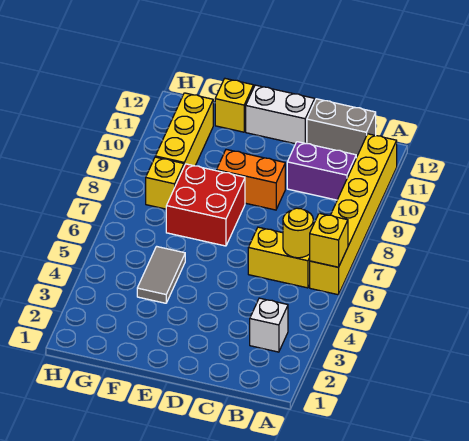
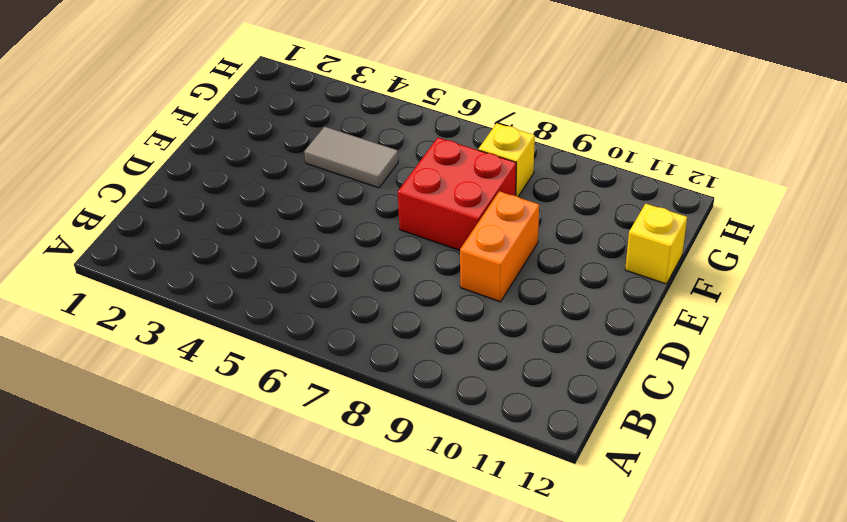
none -> yellow brick A6:A11 level 1
none -> white brick B3 level 1
none -> yellow brick B6:C6 level 1

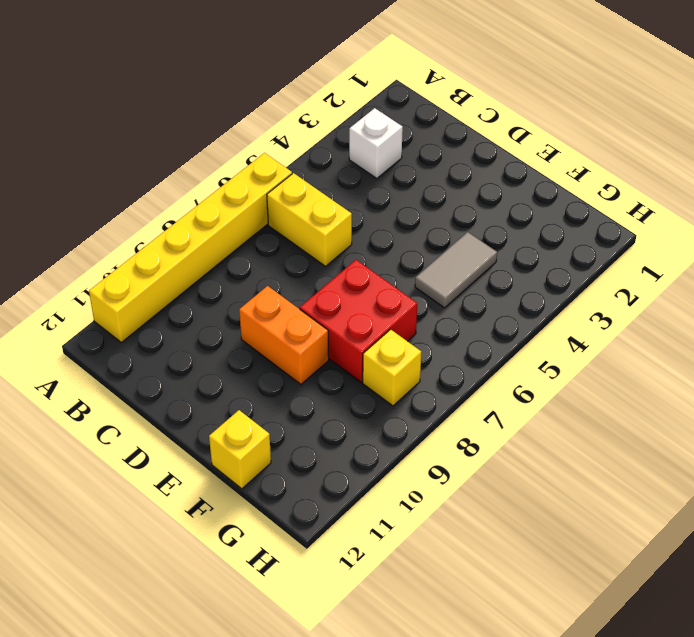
none -> purple brick B10:C10 level 1
none -> grey brick B12:C12 level 1
none -> white brick D12:E12 level 1

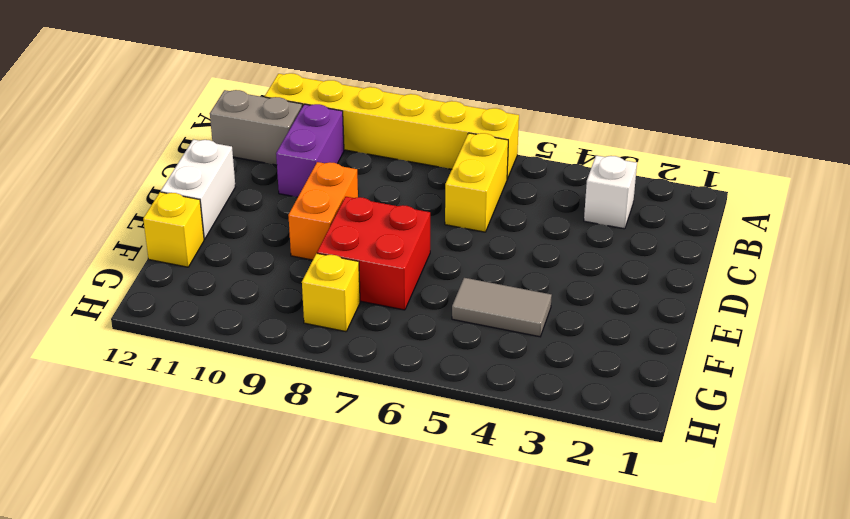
grey brick B11:B12 level 1 -> grey brick B12:C12 level 1
none -> yellow brick G9:G11 level 1
none -> yellow brick A6 level 2
none -> yellow round brick B6 level 2

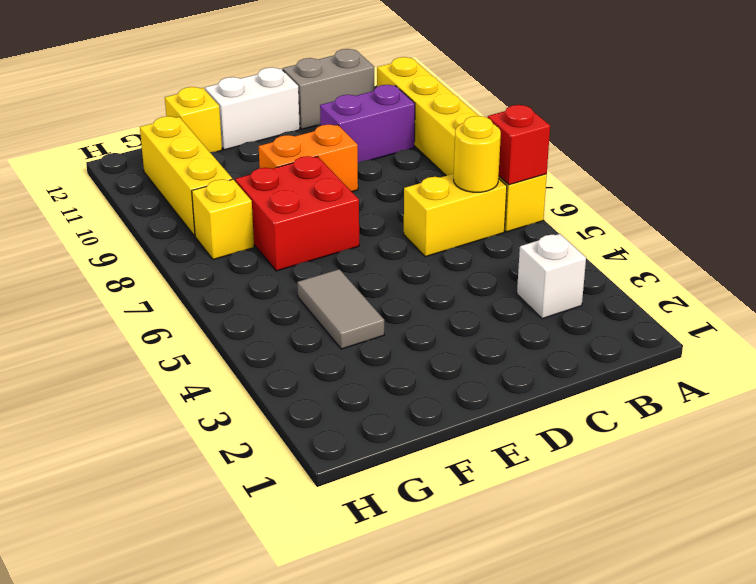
red brick A6 level 2 -> yellow brick A6 level 2

